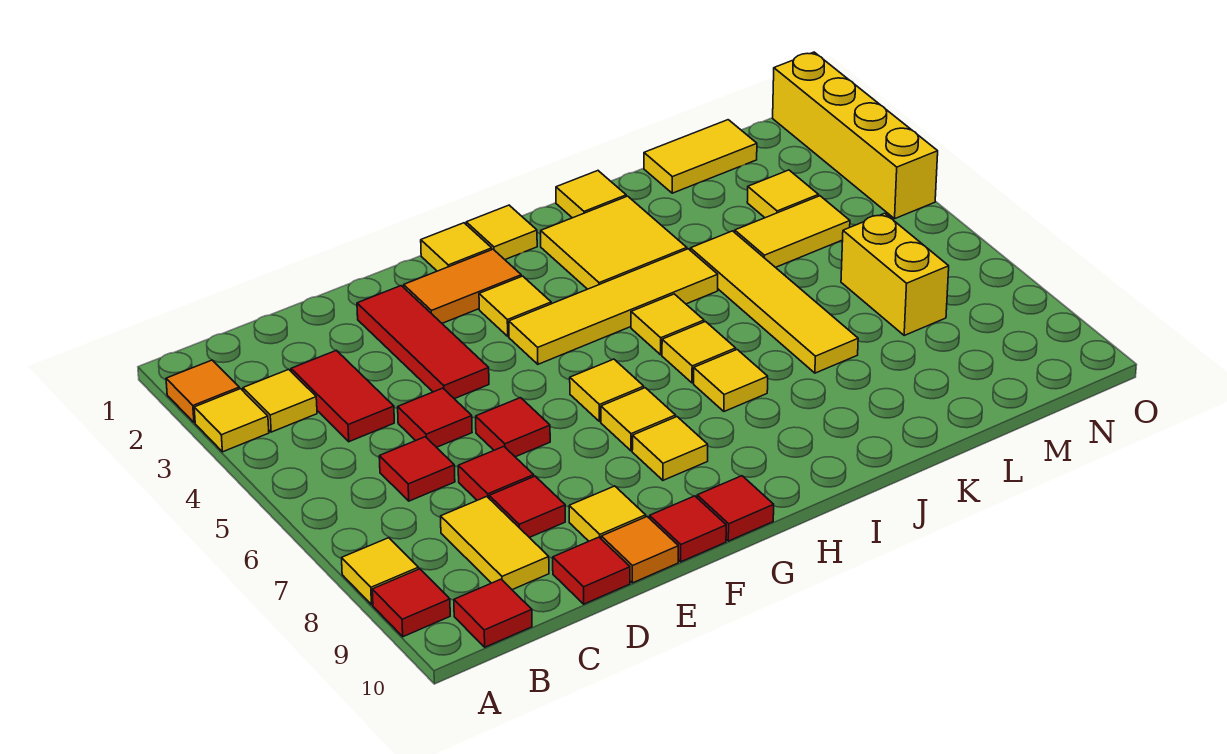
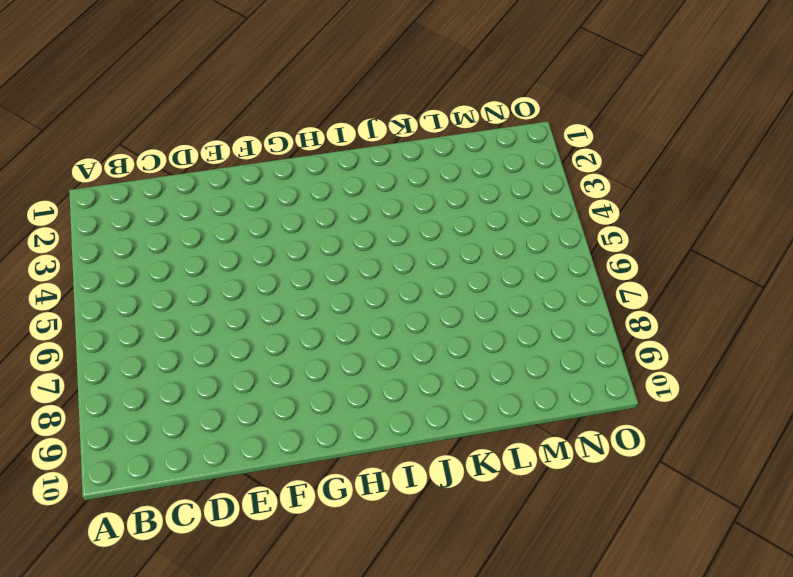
none -> orange tile A2 level 1
none -> yellow tile A3 level 1
none -> yellow tile A8 level 1
none -> red tile A9 level 1

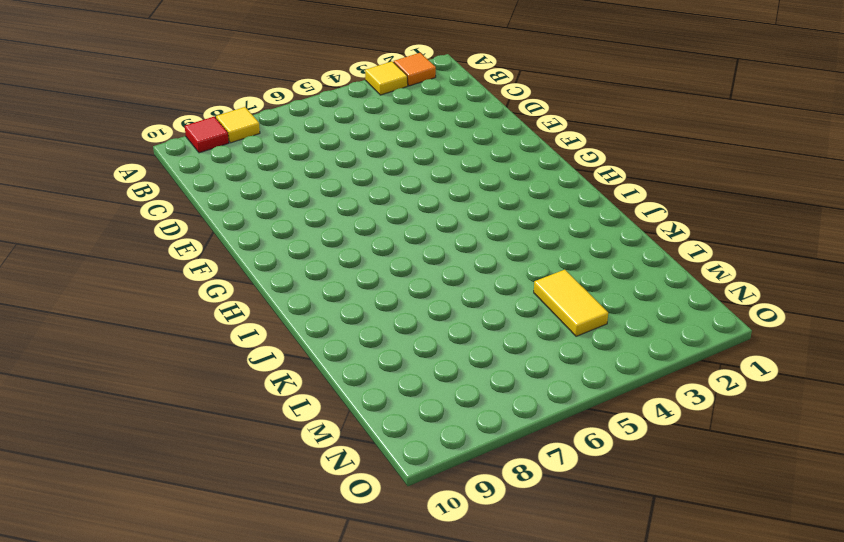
none -> yellow tile B3 level 1
none -> red tile B10 level 1
none -> red tile C3:C4 level 1
none -> red tile C6 level 1

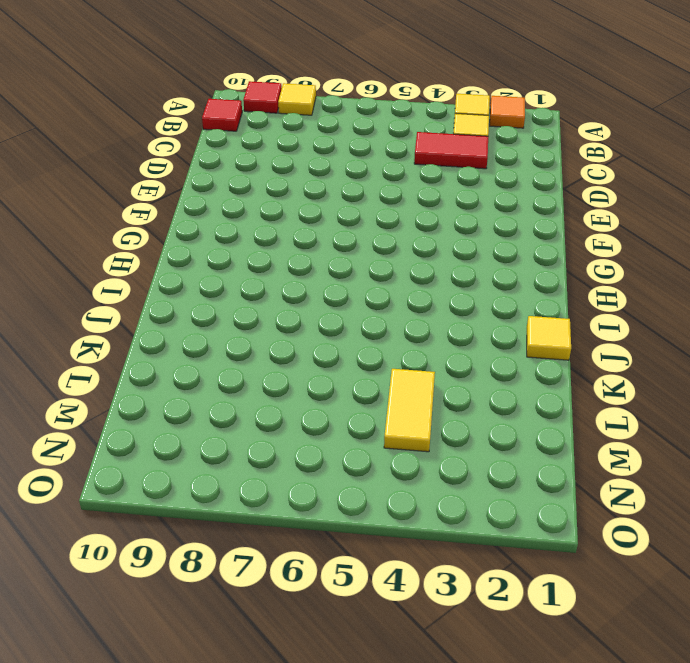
none -> red tile C6 level 1
none -> yellow tile C8:C9 level 1
none -> red tile D5 level 1
none -> red tile D7 level 1

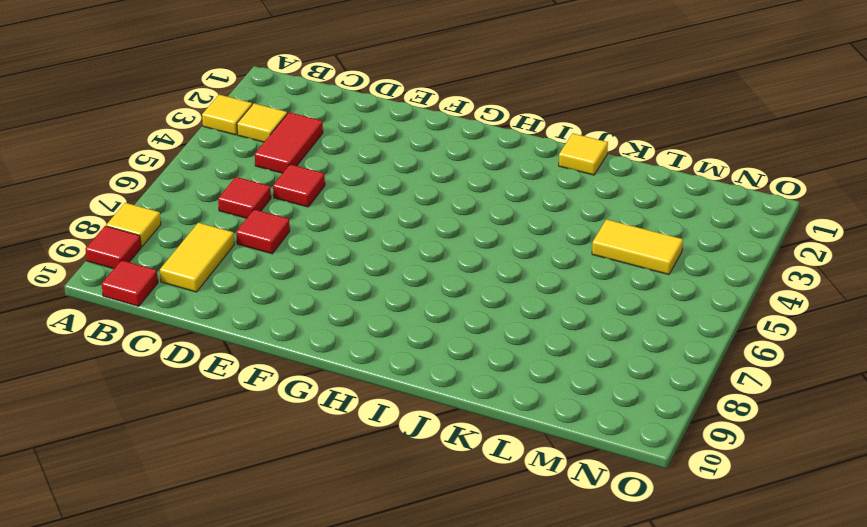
none -> orange tile A2 level 1
none -> red tile D8 level 1
none -> red tile D10 level 1
none -> red tile E2:E4 level 1

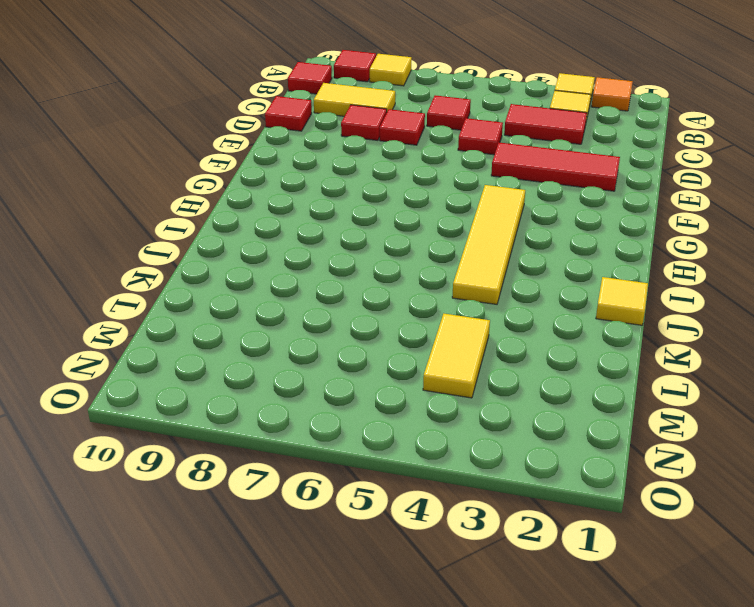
none -> red tile E6 level 1
none -> yellow tile E9 level 1
none -> orange tile E10 level 1
none -> orange tile F2:G2 level 1

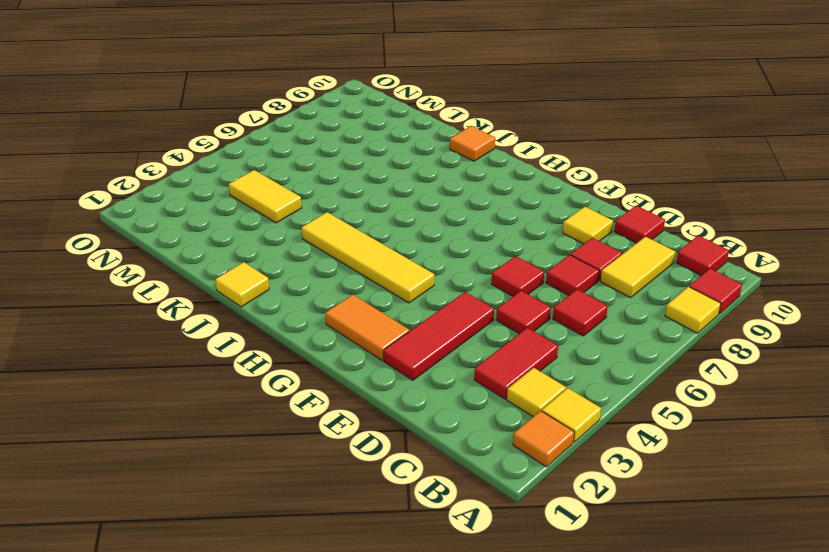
orange tile J10 level 1 -> orange tile E10 level 1
none -> red tile F10 level 1
none -> yellow tile G1 level 1
none -> yellow tile G3 level 1
none -> yellow tile G6 level 1

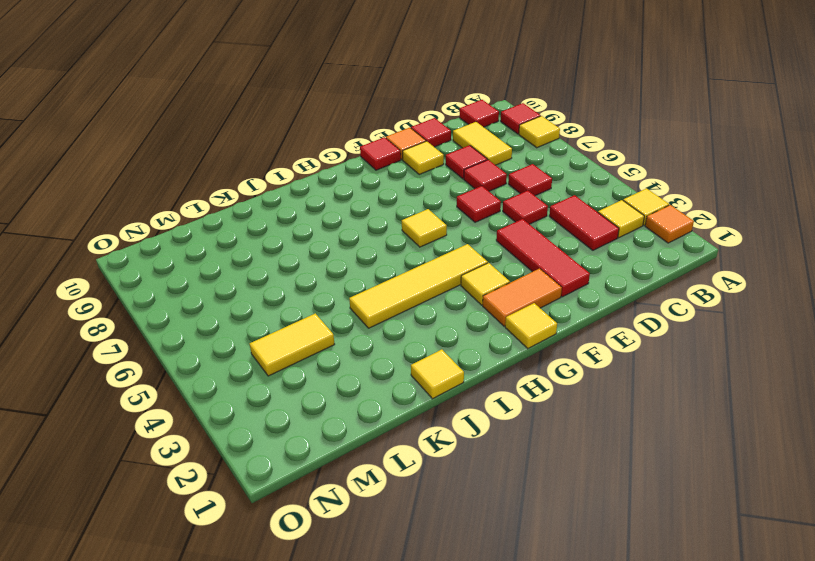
none -> yellow tile G7 level 1
none -> yellow tile G8 level 1
none -> red tile G10 level 1
none -> yellow tile H1 level 1

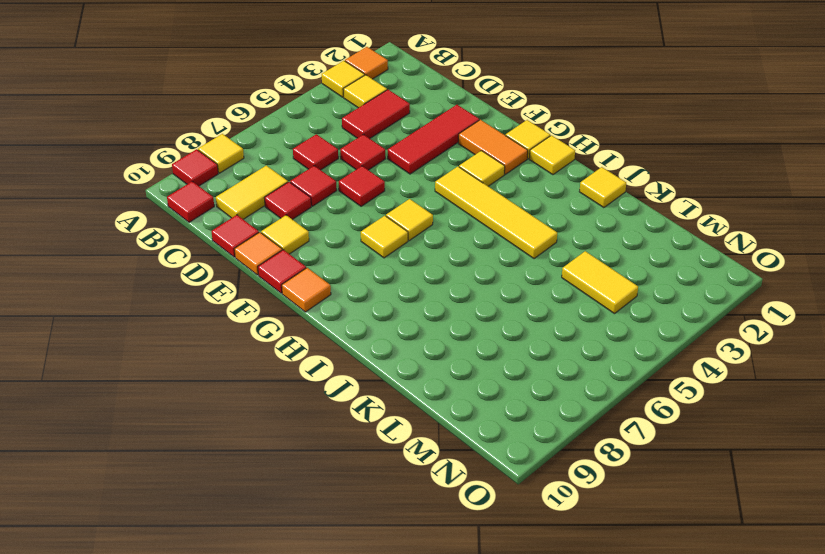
orange tile G10 level 1 -> red tile G10 level 1
none -> yellow tile G8 level 1
none -> yellow tile I2:J3 level 1
none -> yellow tile I5 level 1
none -> yellow tile I6 level 1

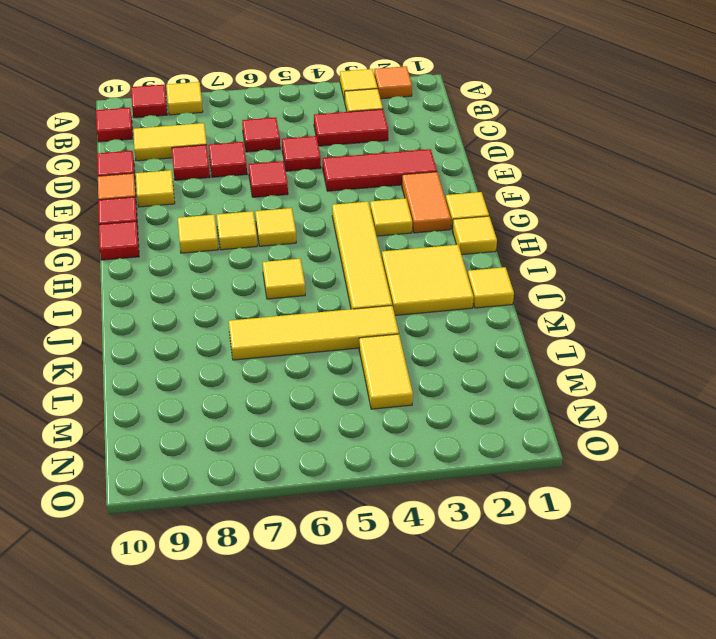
none -> yellow tile I5 level 1
none -> yellow tile I7 level 1
none -> yellow tile L1:M1 level 1
none -> yellow tile M3 level 1

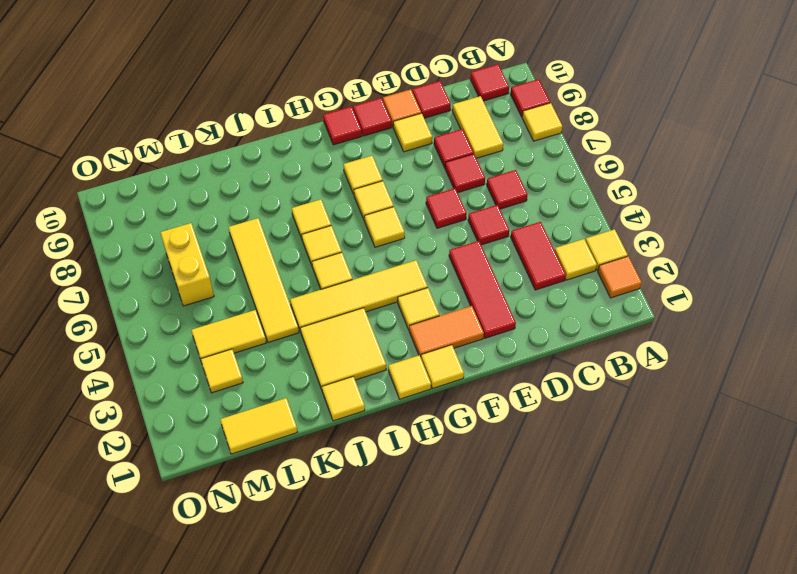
none -> yellow brick O1:O4 level 1

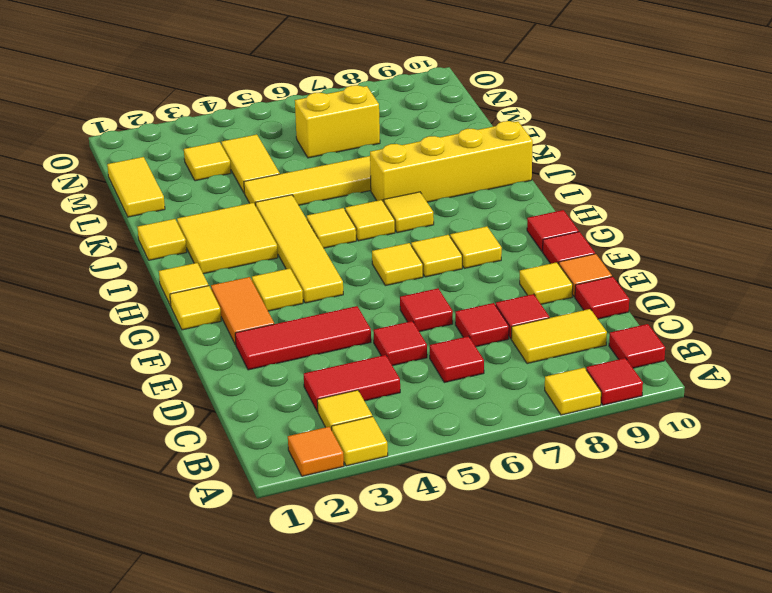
yellow brick J7:J10 level 1 -> yellow brick O1:O4 level 1

